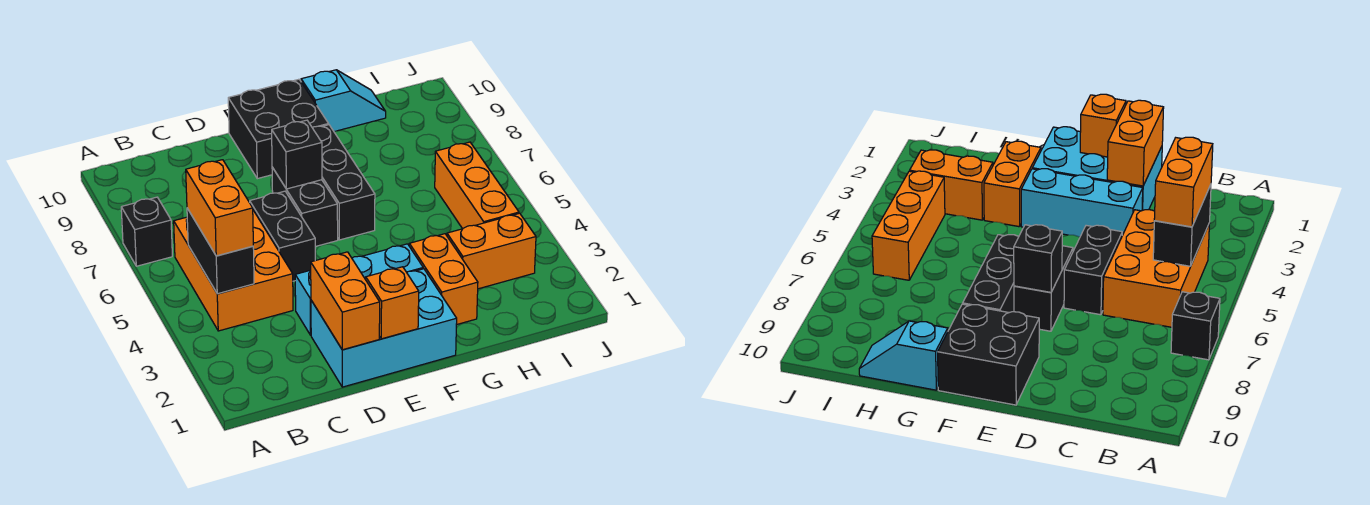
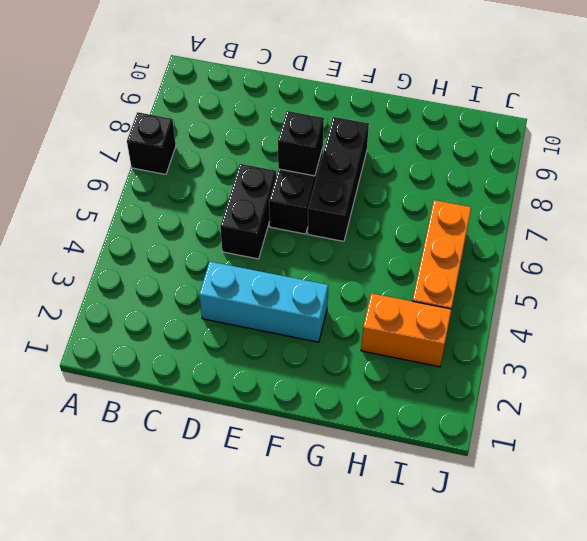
none -> orange brick B4:C6 level 1
none -> cyan brick D1:F2 level 1
none -> black brick E9:F10 level 1

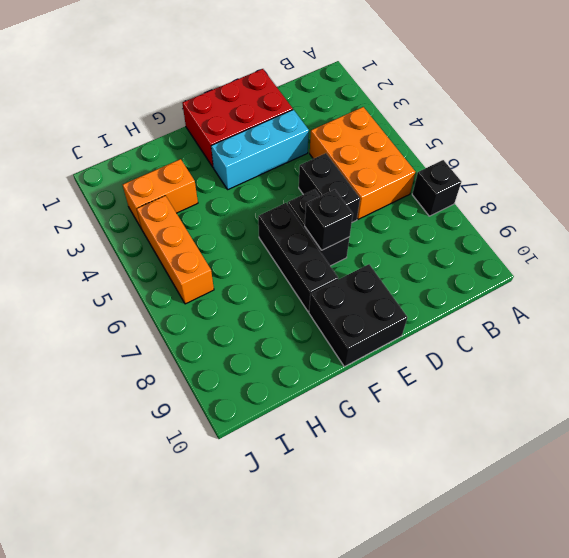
red brick D1:F2 level 1 -> cyan brick D1:F2 level 1
none -> orange brick G2:G3 level 1
none -> cyan slope G10:H10 level 1 top G
none -> black brick B4:B5 level 2

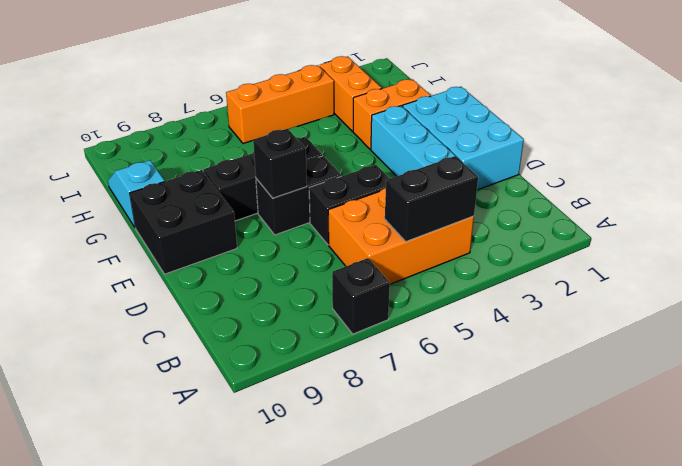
none -> orange brick D1:D2 level 2
none -> orange brick E1 level 2
none -> orange brick B4:B5 level 3

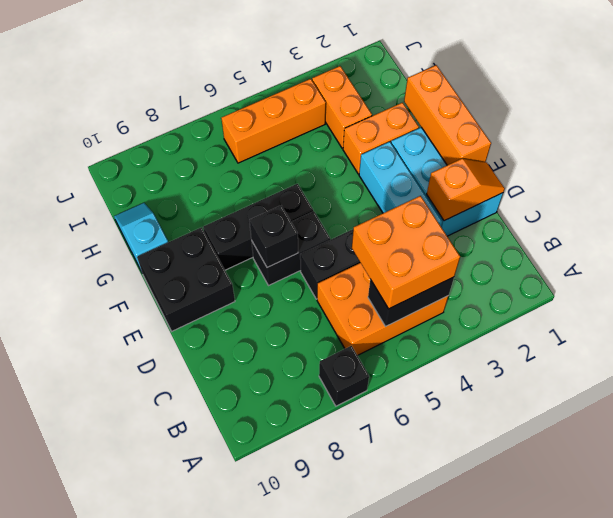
orange brick B4:C5 level 3 -> orange brick B4:B5 level 3
orange slope D1:D2 level 2 top 2 -> orange brick D1:D2 level 2
orange brick E1:G1 level 2 -> orange brick E1 level 2

